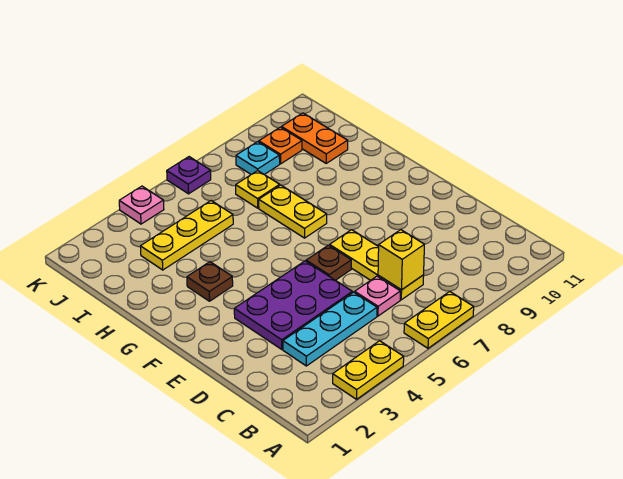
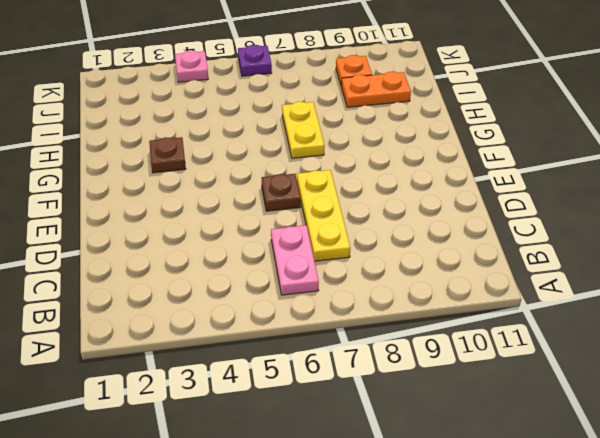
pink plate B6:C6 level 1 -> pink plate C6 level 1
orange plate I9:I10 level 1 -> orange plate I10:J10 level 1
none -> yellow plate A3:A4 level 1
none -> yellow plate A6:A7 level 1
none -> cyan plate C3:C5 level 1

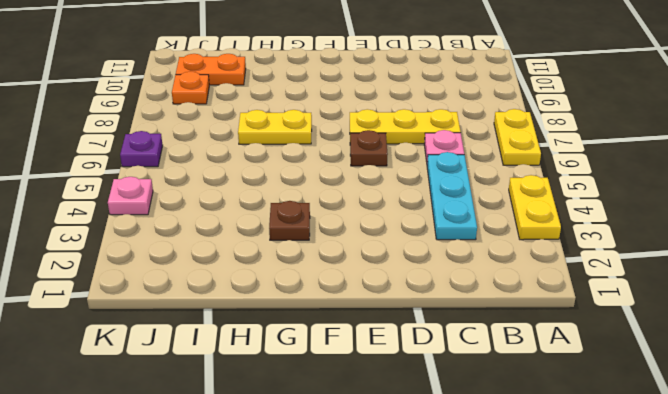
none -> purple plate D3:E5 level 1
none -> yellow plate I3:I5 level 1
none -> yellow plate I7 level 1

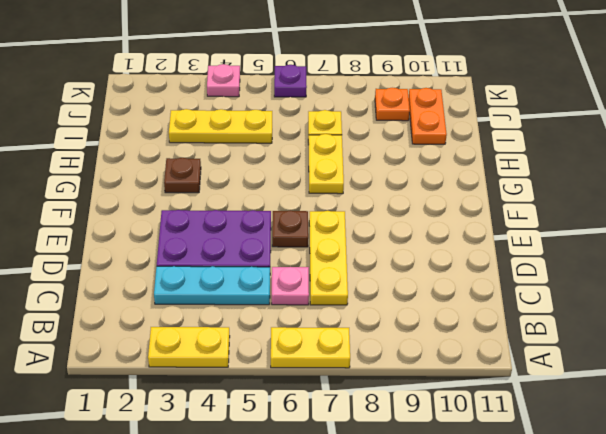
none -> cyan plate J8 level 1
none -> yellow brick C7 level 2

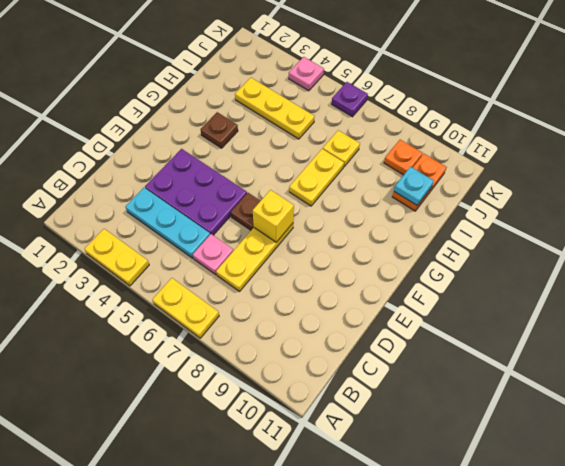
yellow brick E7 level 2 -> yellow brick C7 level 2
cyan plate I10 level 2 -> cyan plate J8 level 1

